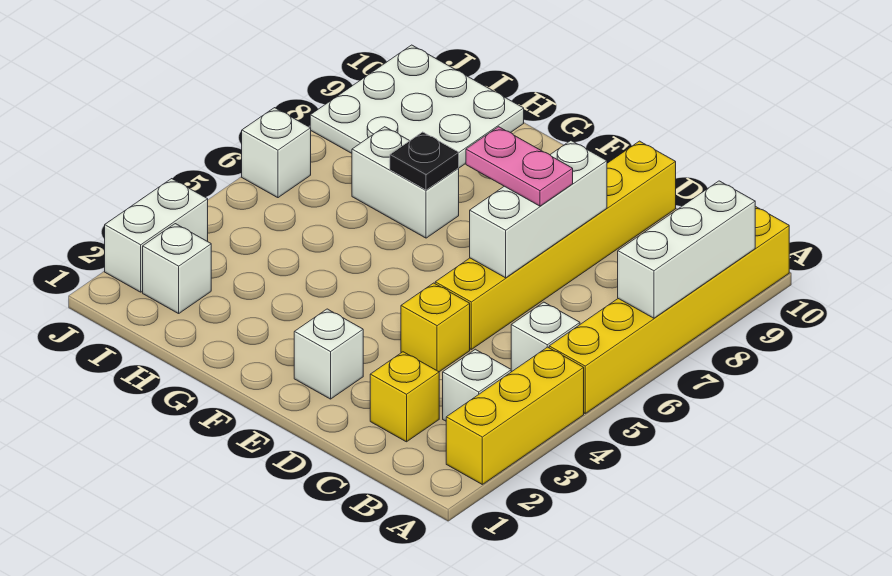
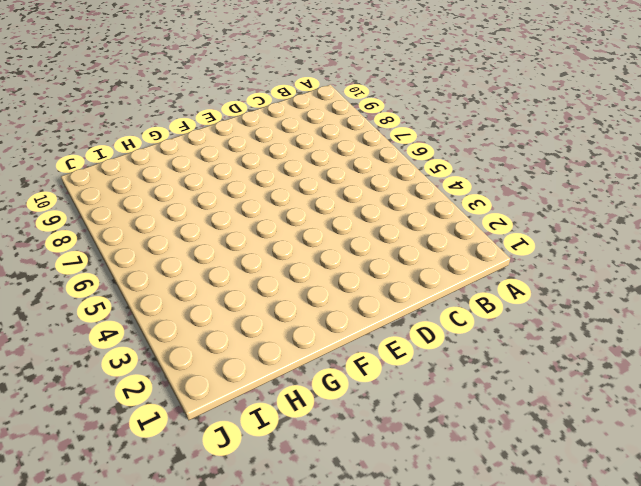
none -> yellow brick A2:A4 level 1
none -> yellow brick A5:A10 level 1
none -> white brick B3 level 1

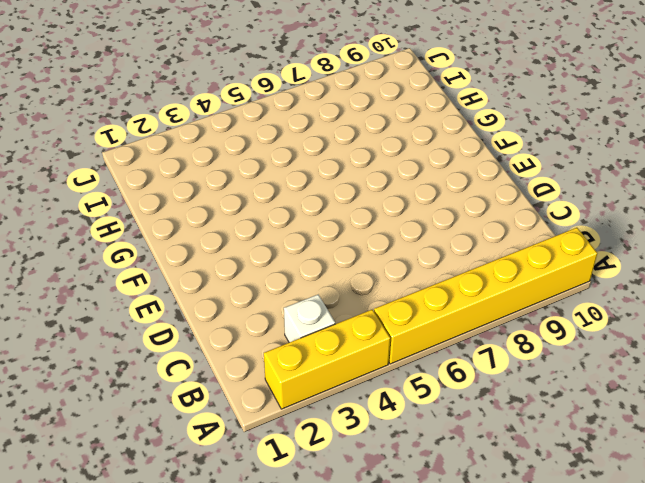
none -> white brick B5 level 1
none -> yellow brick C2 level 1
none -> yellow brick D4 level 1

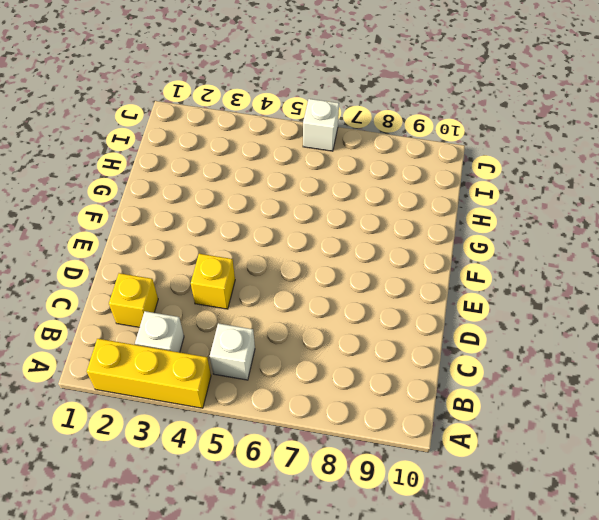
none -> yellow brick A5:A10 level 1
none -> yellow brick D5:D10 level 1
none -> white brick E2 level 1

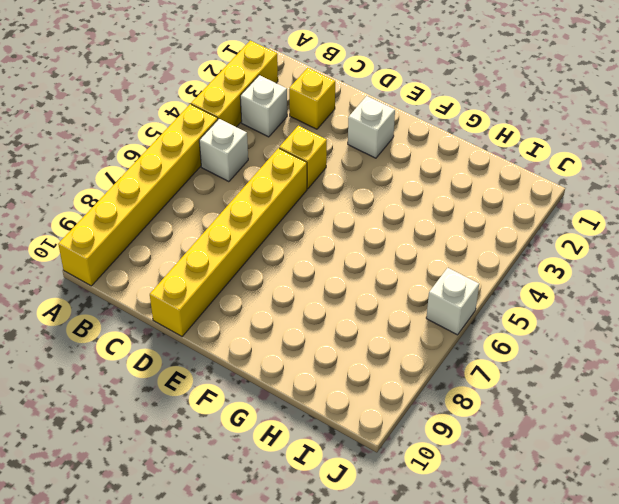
none -> white brick G7:H7 level 1
none -> white plate H8:J10 level 1
none -> white brick I2 level 1

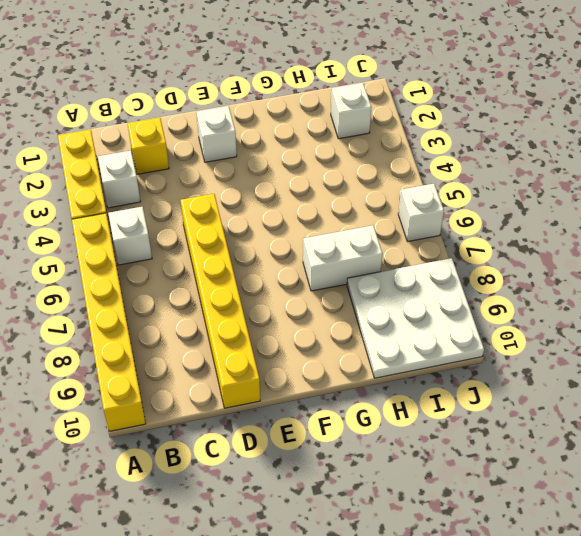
none -> yellow brick D4 level 1
none -> white brick J2:J3 level 1
none -> white brick A7:A9 level 2

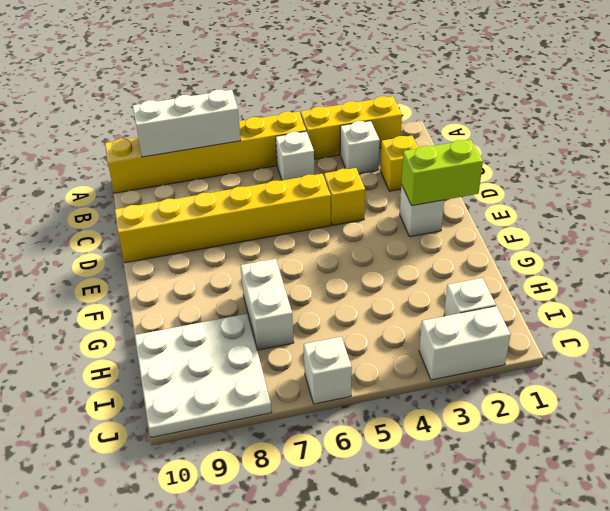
lime brick E1:E2 level 2 -> none
none -> white brick D6:D8 level 2
none -> black plate G7 level 2
none -> pink plate D7:E7 level 3

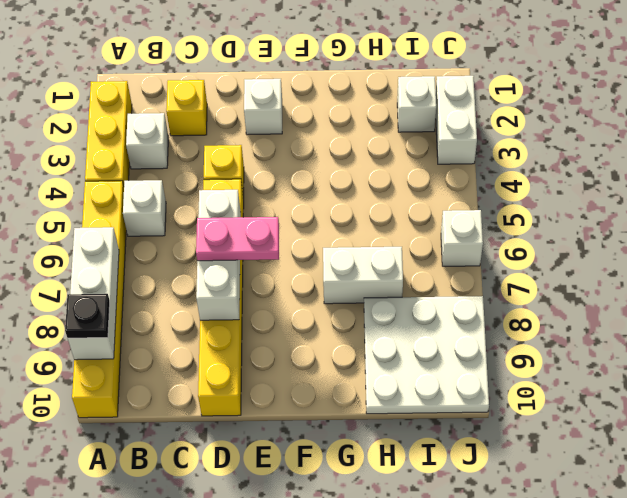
black plate A9 level 3 -> black plate G7 level 2

